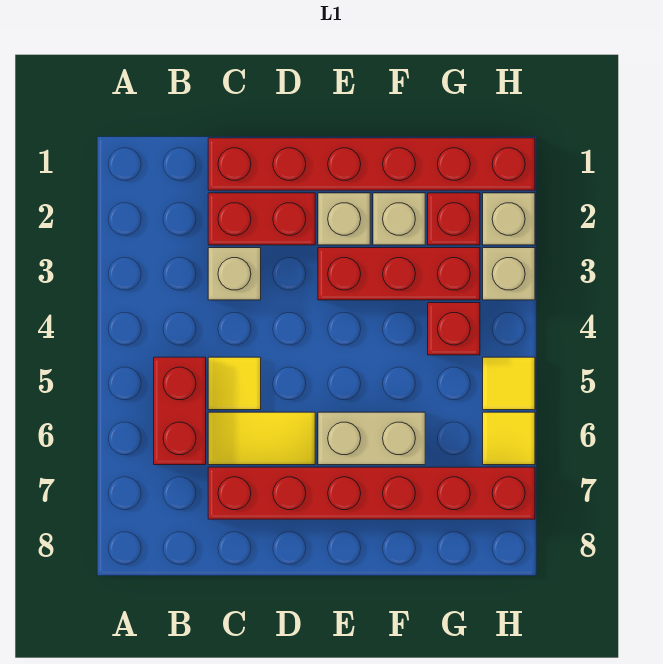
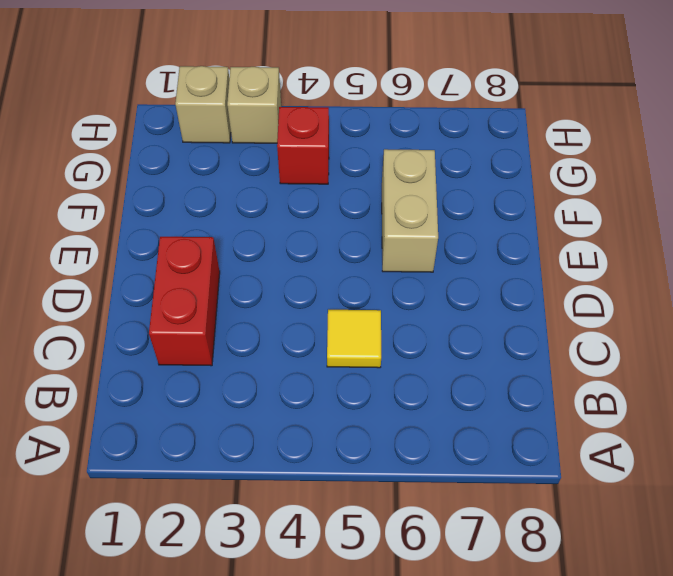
none -> red brick B5:B6 level 1
none -> red brick C1:H1 level 1
none -> tan brick C3 level 1

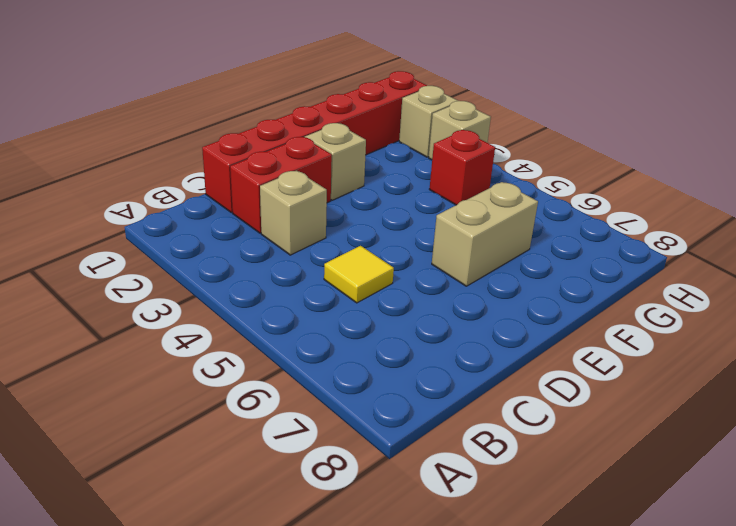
none -> red brick B5:B6 level 1
none -> yellow tile C6:D6 level 1
none -> red brick C7:H7 level 1

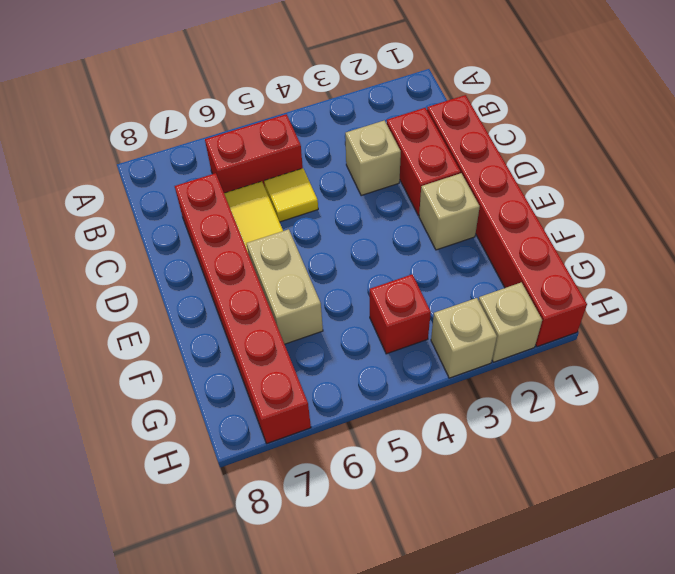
none -> red brick E3:G3 level 1
none -> tan brick F2 level 1
none -> red brick G2 level 1

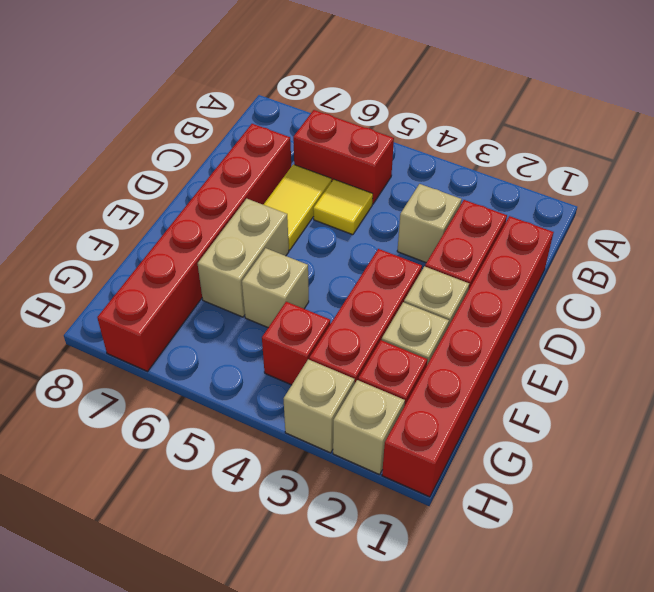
tan brick F5 level 1 -> none
none -> yellow tile H5 level 1
none -> yellow tile H6 level 1

